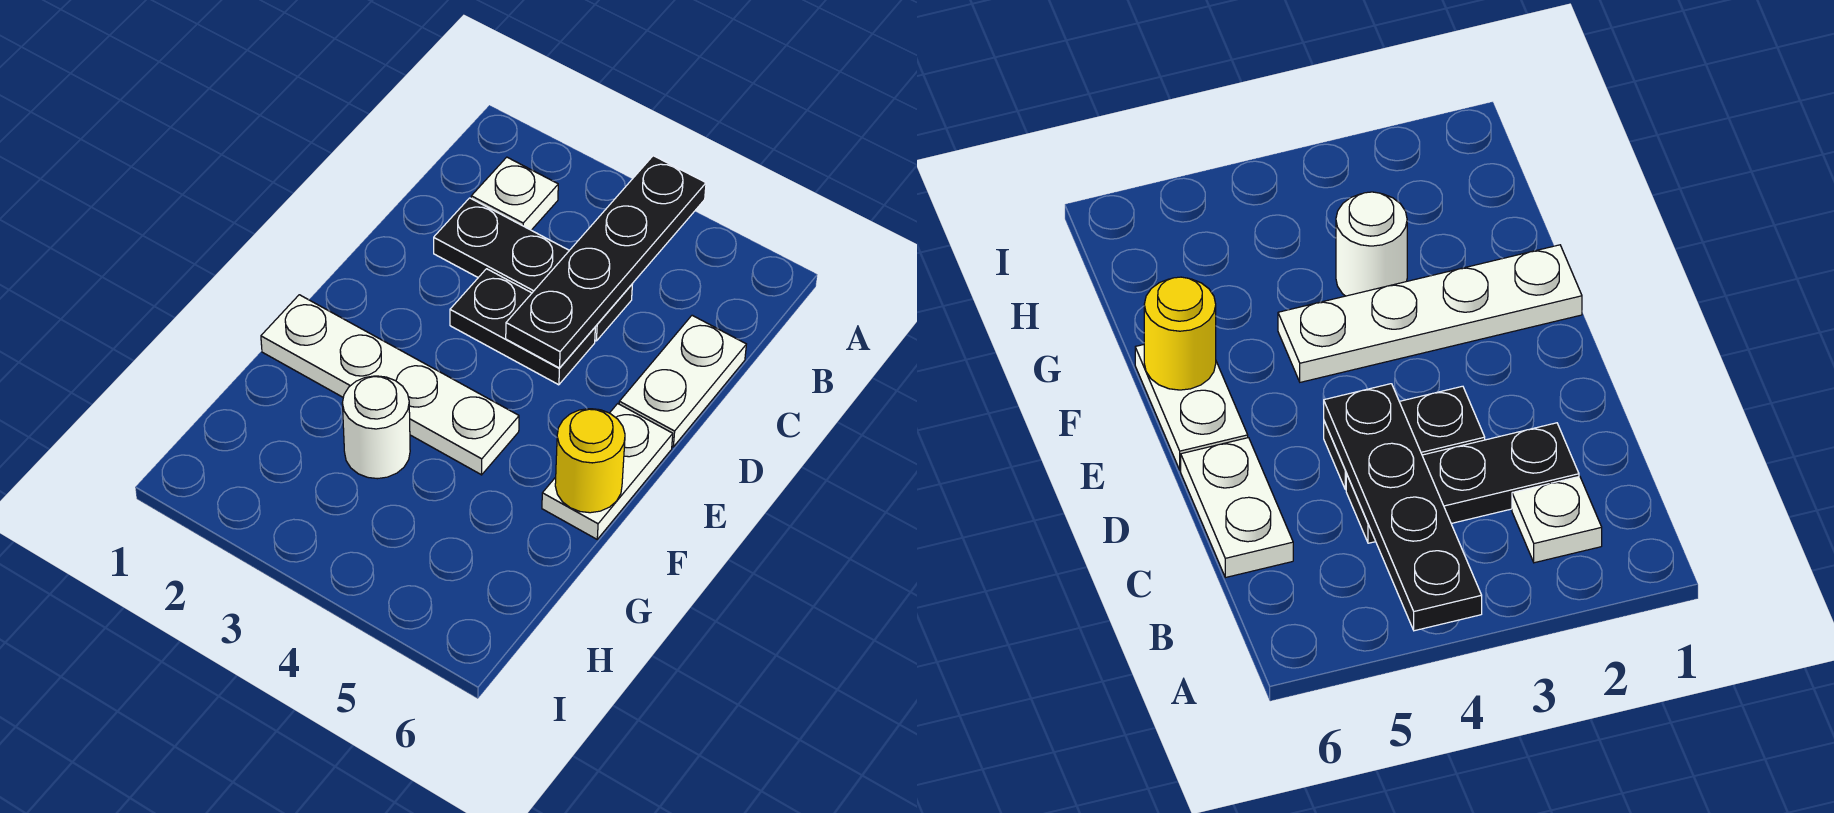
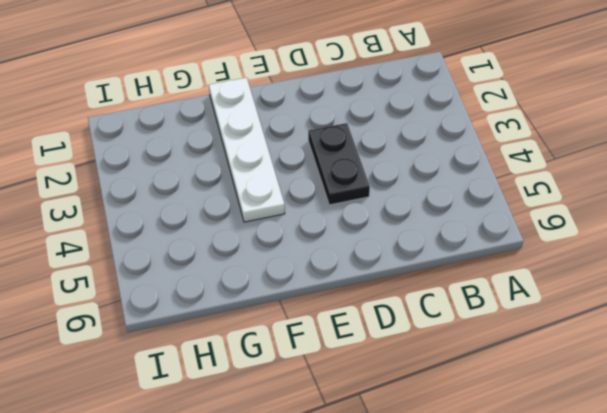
none -> white plate B2 level 1
none -> black plate C2:C4 level 1

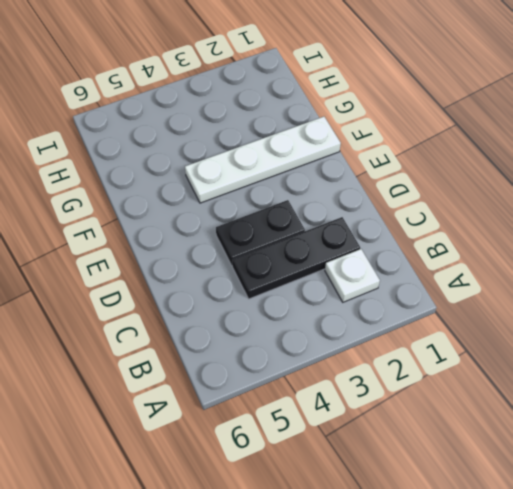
none -> white plate C6:D6 level 1
none -> white plate E6:F6 level 1

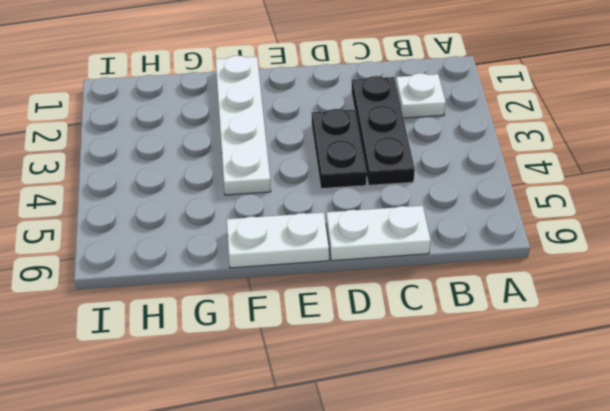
none -> white round brick G3 level 1
none -> black plate A4:D4 level 2

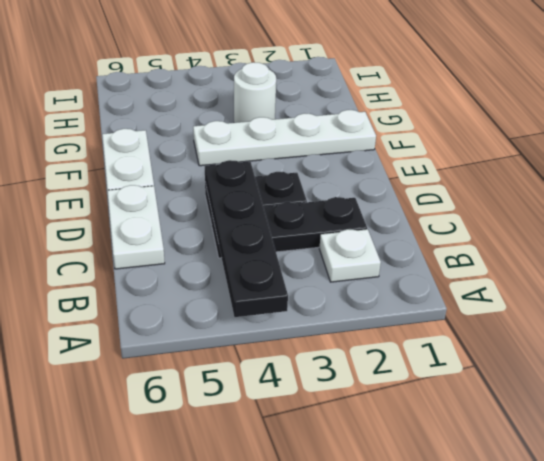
none -> yellow round brick F6 level 2

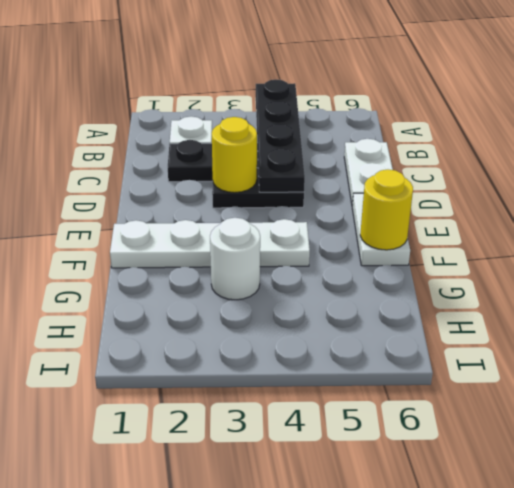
yellow round brick D3 level 2 -> none

